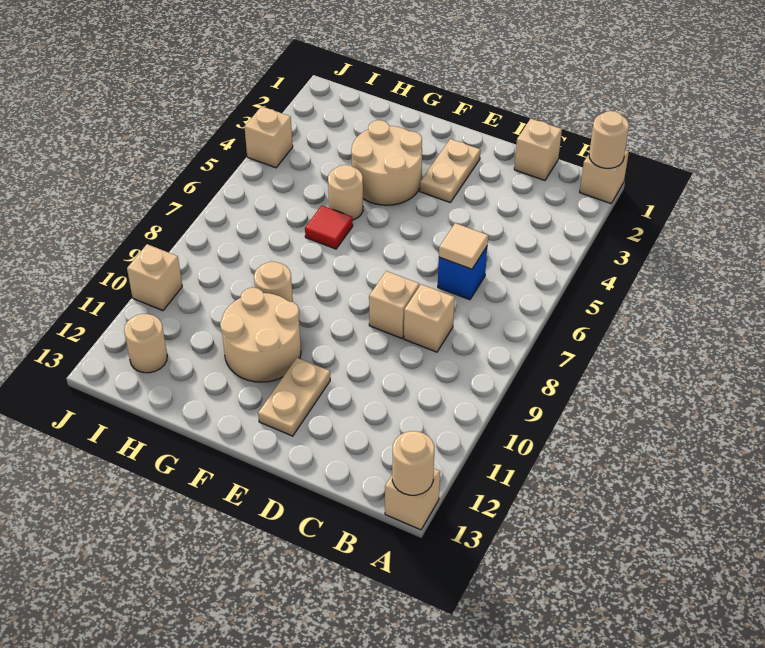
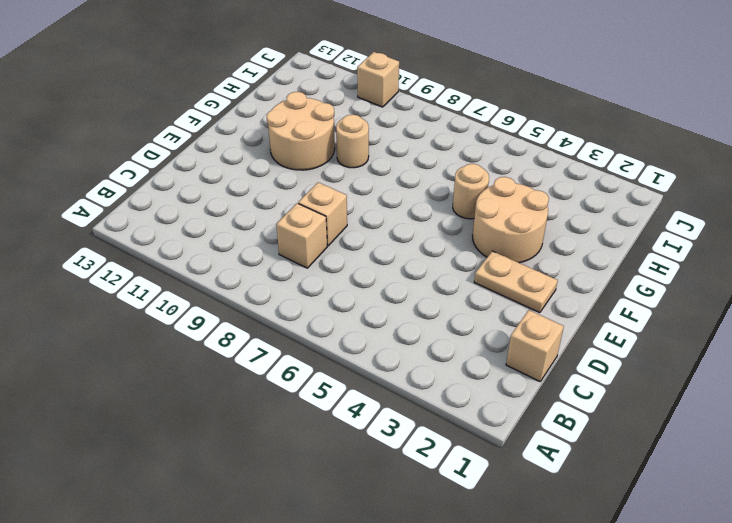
none -> tan brick A1 level 1
none -> tan brick A13 level 1
none -> blue brick C6 level 1

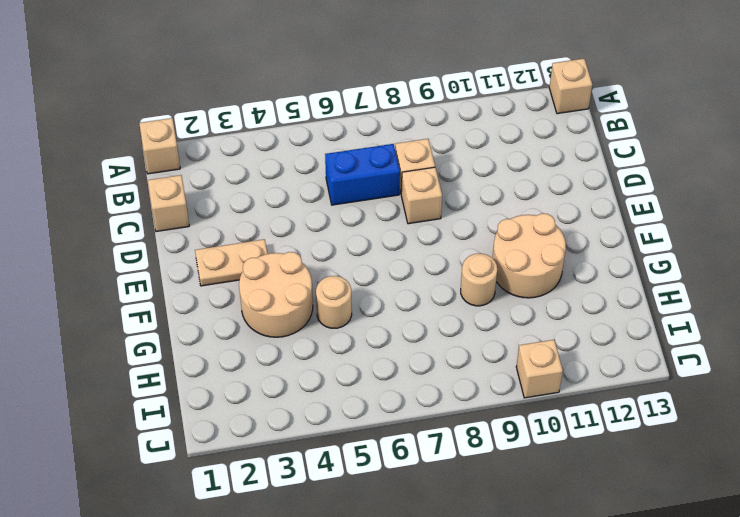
blue brick C6:C7 level 1 -> blue brick C6 level 1
none -> tan plate E11:E12 level 1
none -> red tile G6 level 1
none -> tan round brick I12 level 1

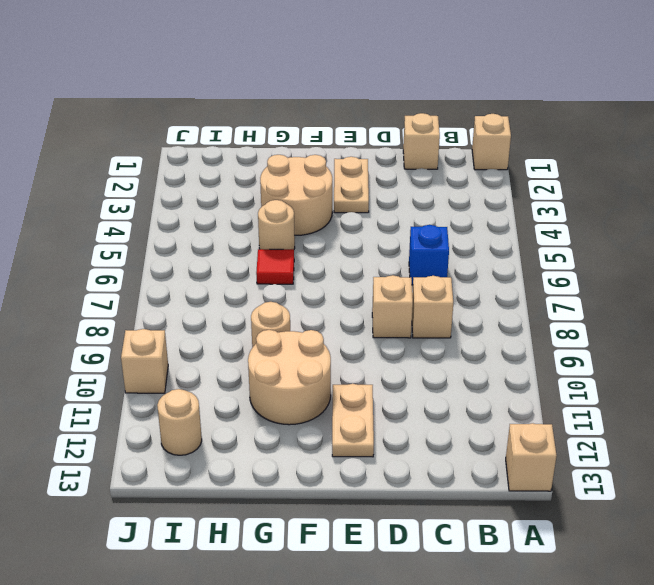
none -> tan brick J4 level 1
none -> tan round brick A1 level 2
none -> tan round brick A13 level 2

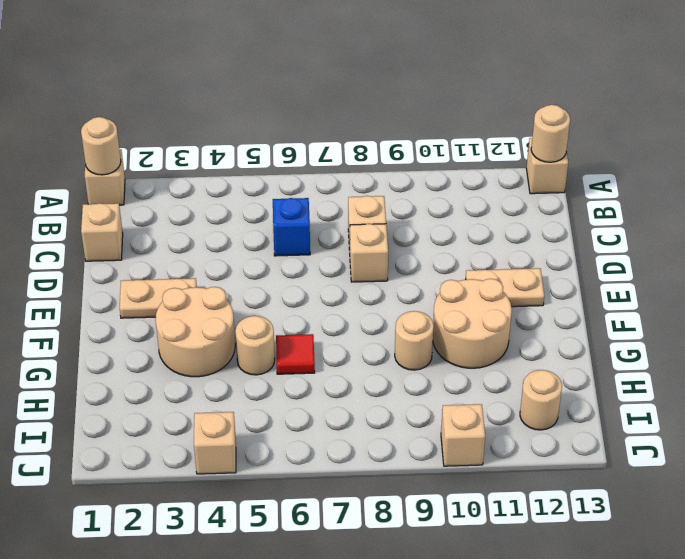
none -> tan tile C6 level 2

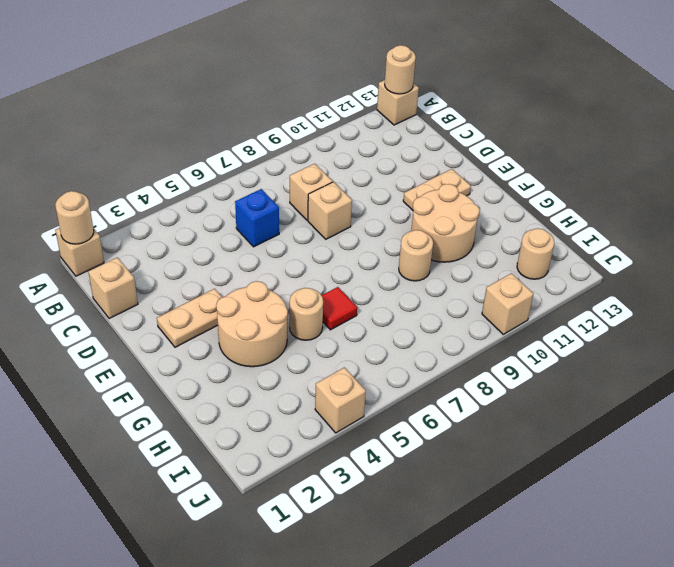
none -> tan tile C6 level 2

